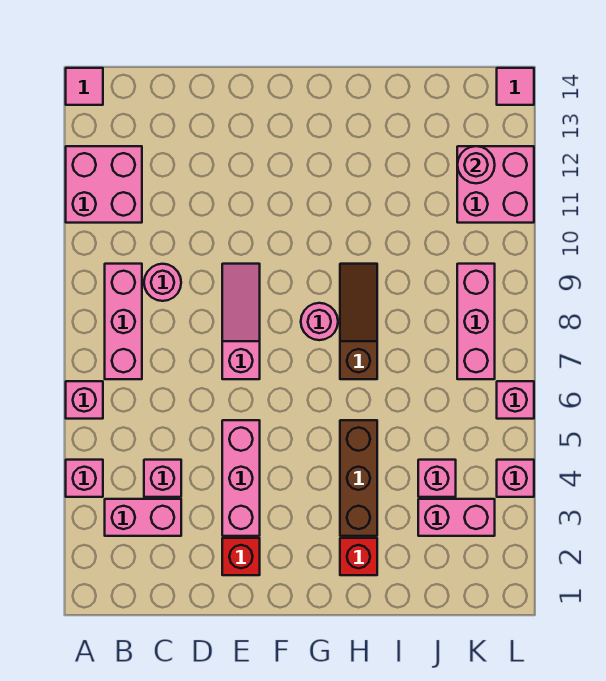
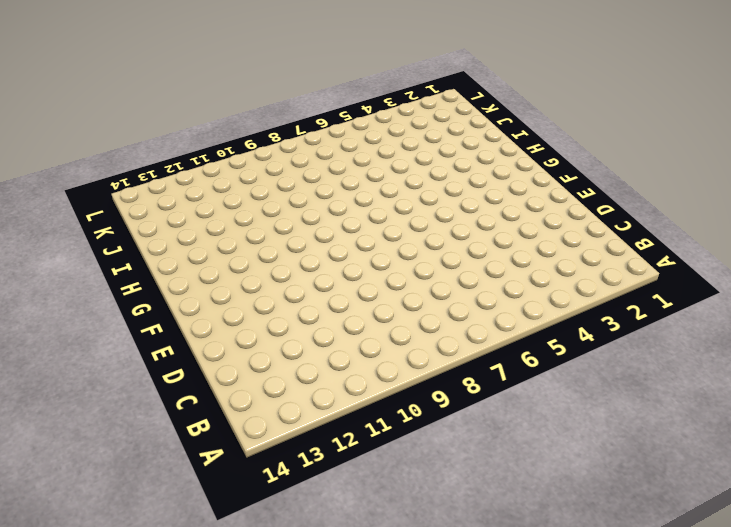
none -> pink brick A4 level 1
none -> pink brick A6 level 1
none -> pink brick A11:B12 level 1

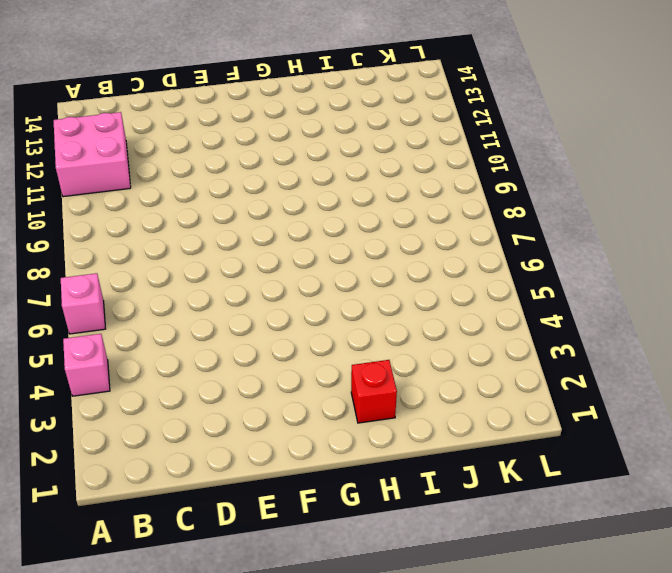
none -> pink tile A14 level 1
none -> pink brick B3:C3 level 1
none -> pink brick B7:B9 level 1

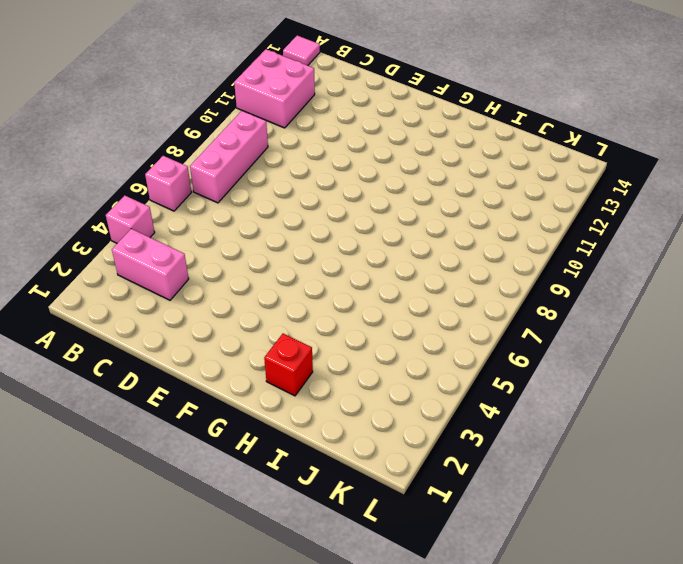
none -> pink brick C4 level 1
none -> pink round brick C9 level 1
none -> red brick E2 level 1

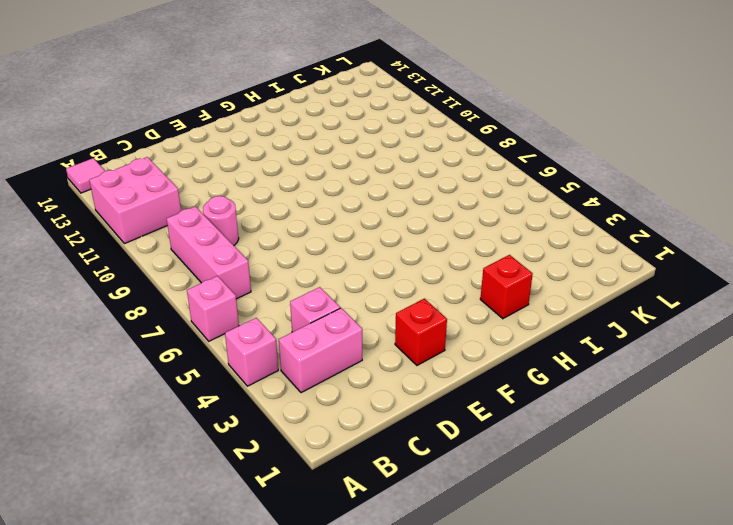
none -> pink brick E3:E5 level 1
none -> pink slope E7:E9 level 1 top 7
none -> pink round brick G8 level 1

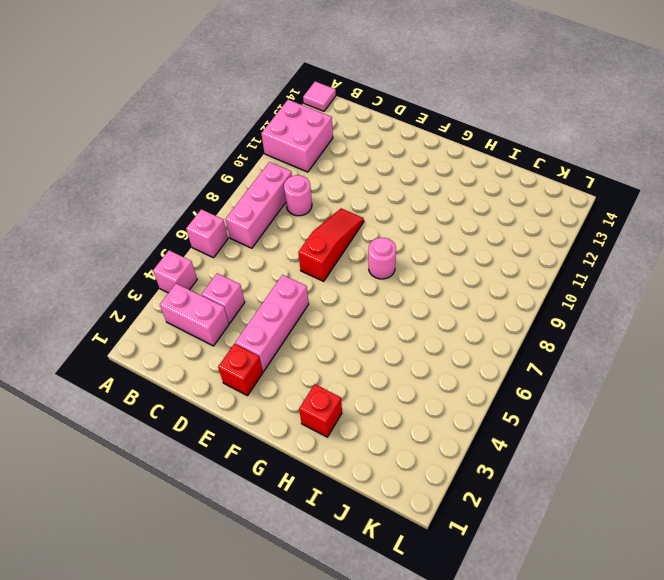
red slope E7:E9 level 1 top 7 -> pink slope E7:E9 level 1 top 7
none -> brown brick H3:H5 level 1
none -> brown slope H7:H9 level 1 top 7
none -> pink brick J3:K3 level 1

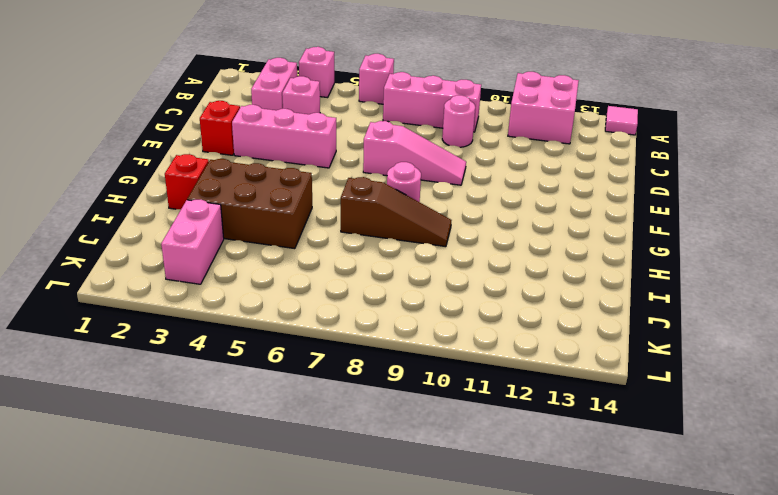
brown brick H3:I5 level 1 -> brown brick H3:H5 level 1
none -> pink brick J4 level 1
none -> pink brick K7:K9 level 1
none -> pink brick K11:L12 level 1

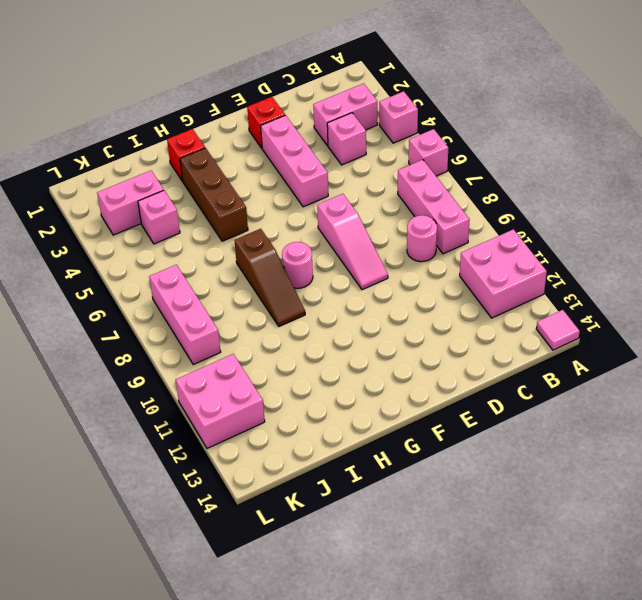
none -> pink brick L4 level 1
none -> pink brick L6 level 1
none -> pink tile L14 level 1

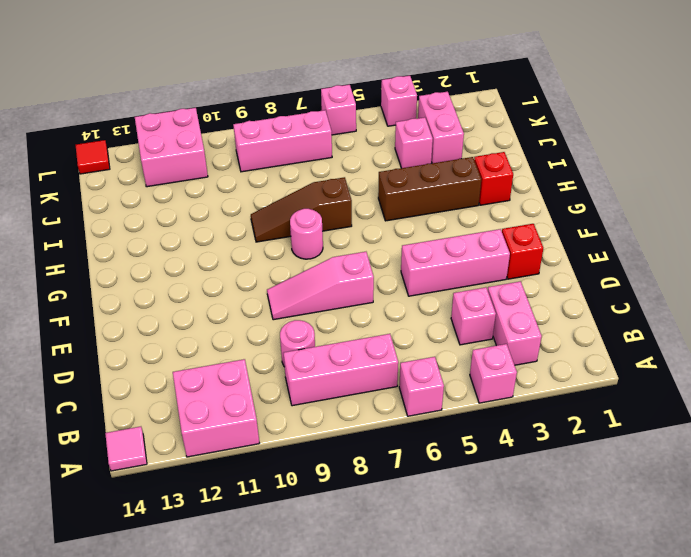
red tile L14 level 1 -> pink tile L14 level 1
none -> pink round brick K12 level 2

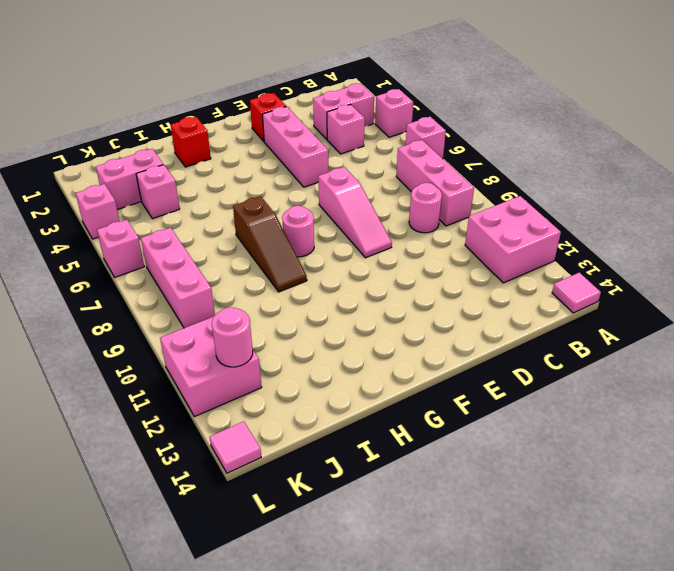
none -> brown brick H3:H5 level 1

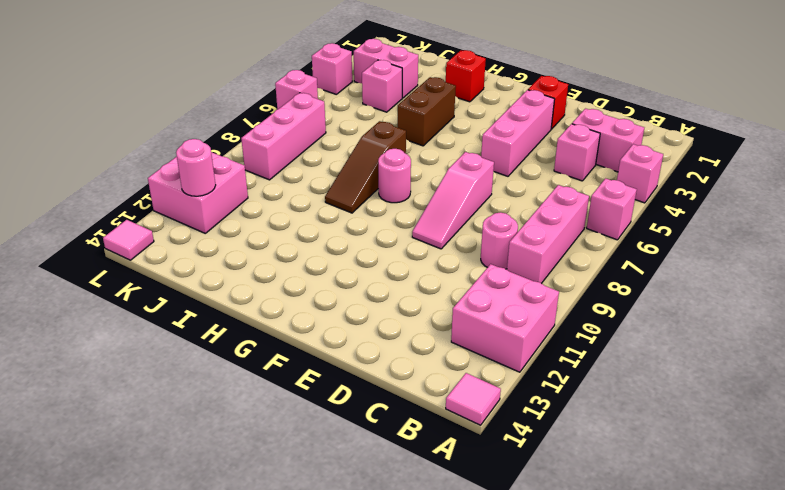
brown brick H4:H5 level 1 -> brown brick H3:H5 level 1

